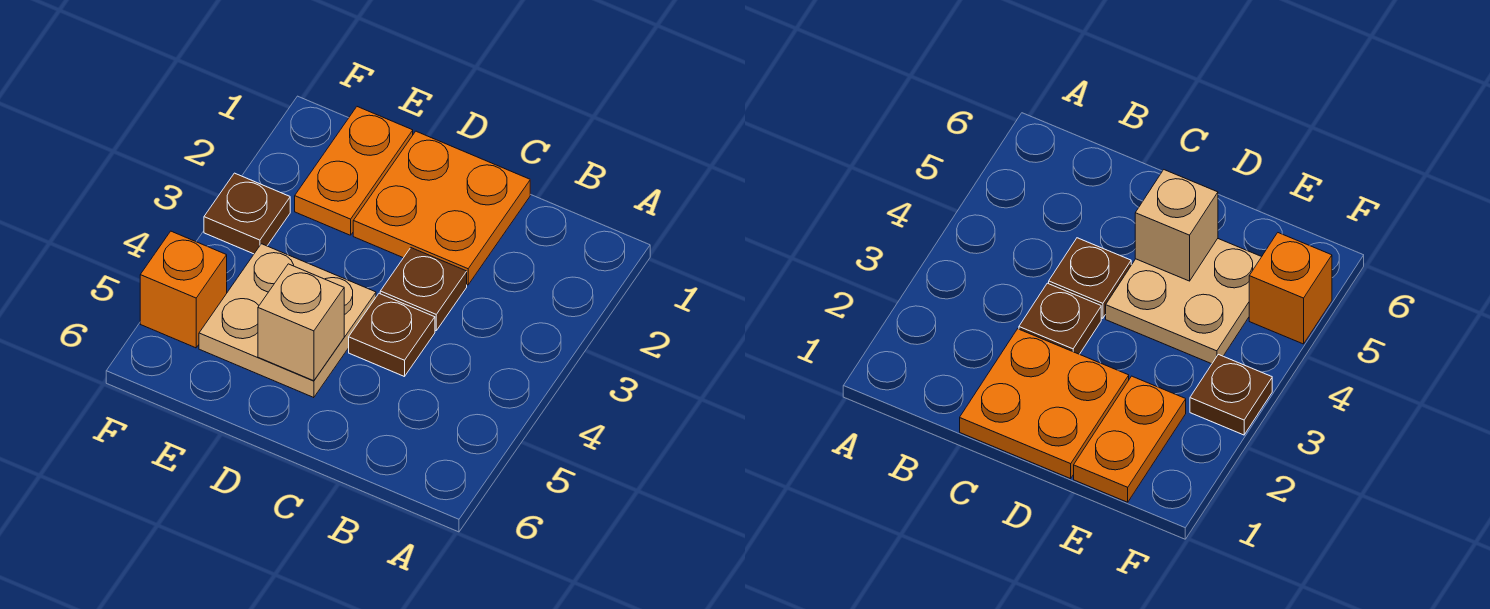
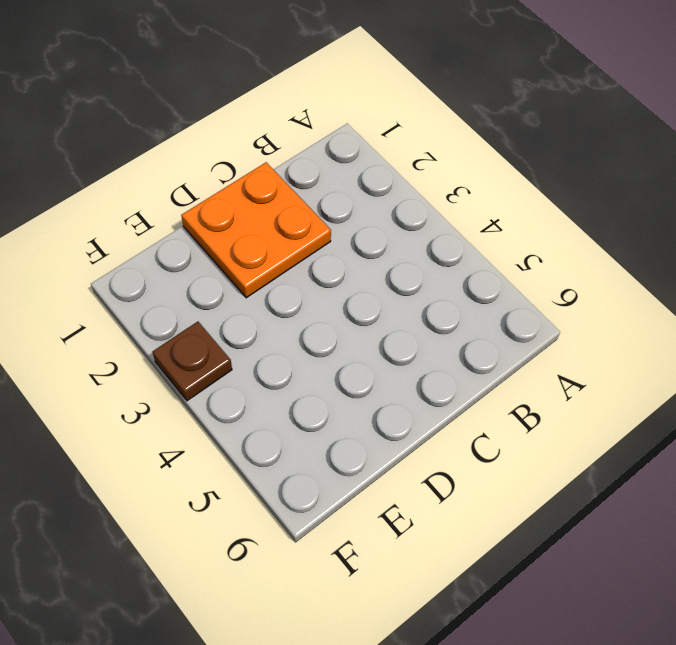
none -> brown plate C3 level 1
none -> brown plate C4 level 1

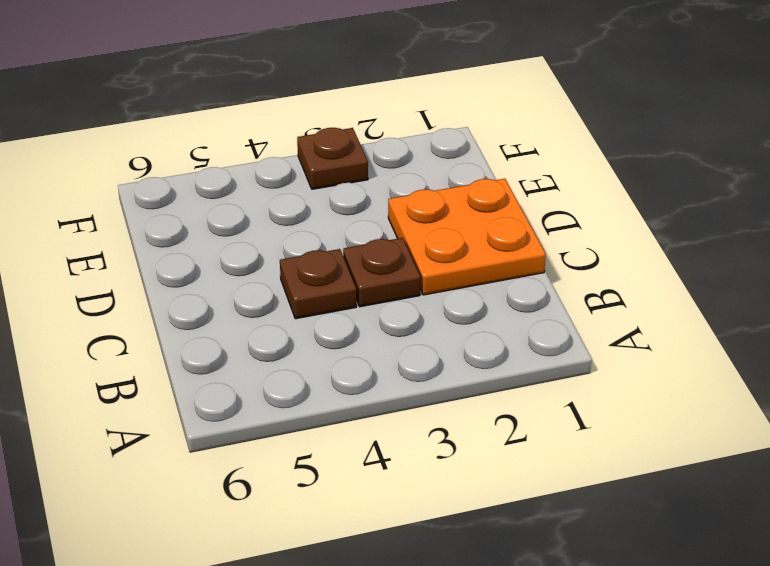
none -> tan plate D4:E5 level 1
none -> orange plate E1:E2 level 1

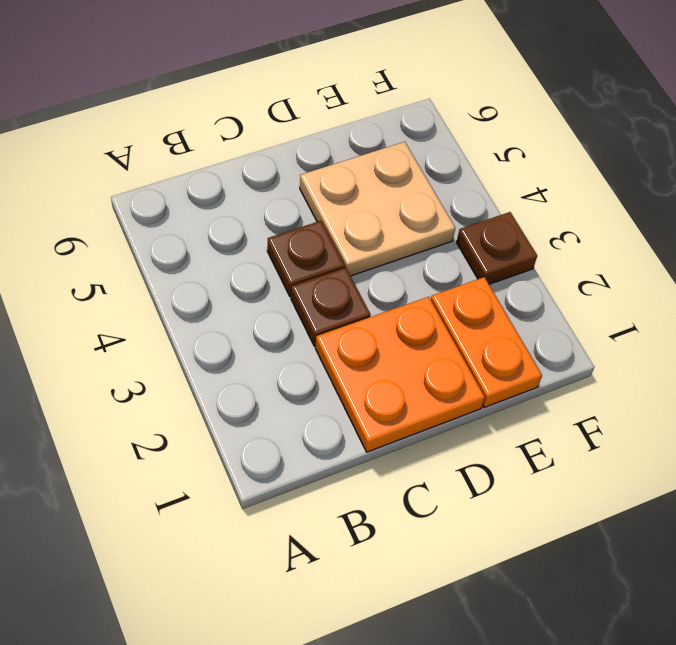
none -> orange brick F5 level 1
none -> tan brick D5 level 2

